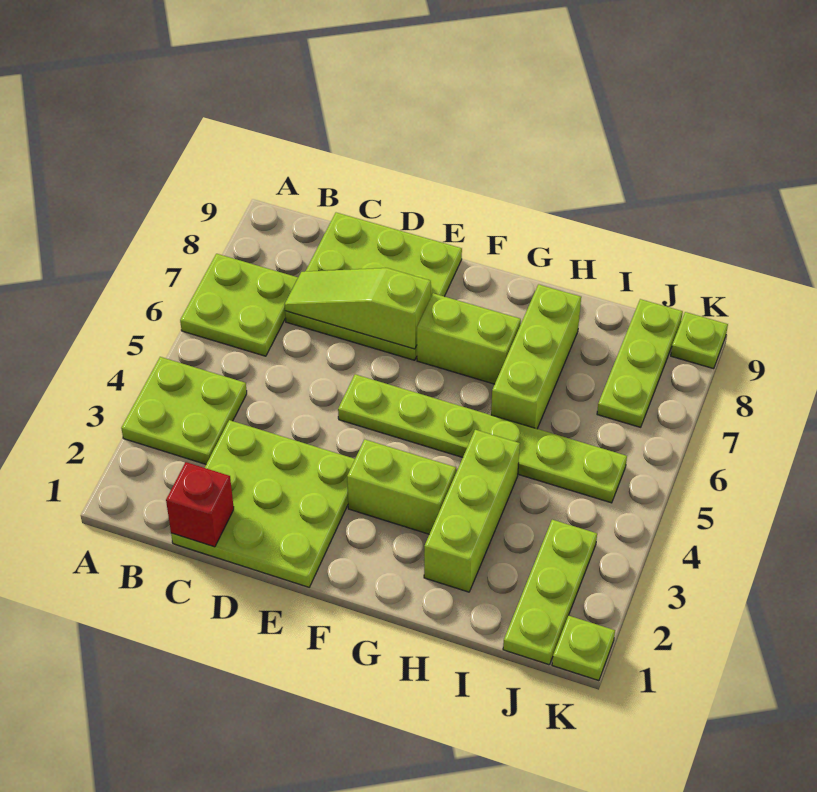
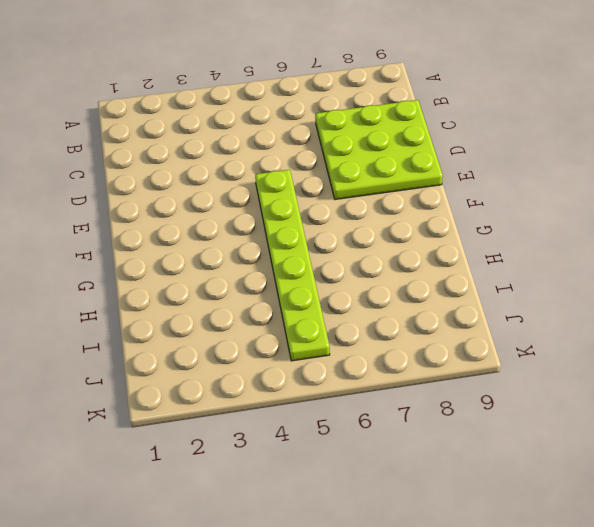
none -> lime plate A3:B4 level 1
none -> lime plate A6:B7 level 1
none -> lime plate C1:E3 level 1

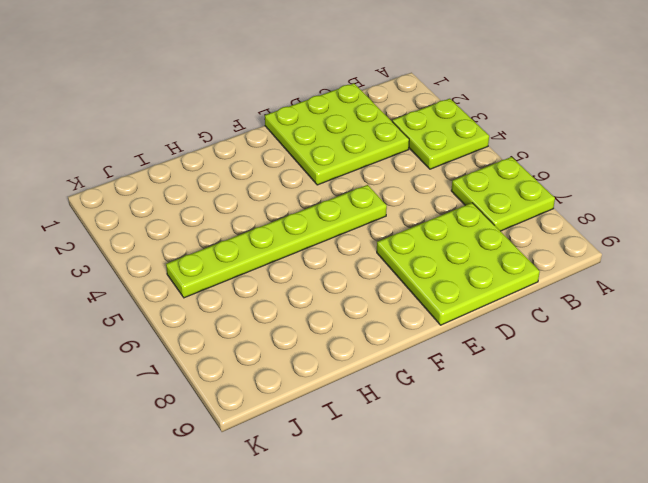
none -> lime brick F3:G3 level 1
none -> lime brick F7:G7 level 1
none -> lime brick H2:H4 level 1

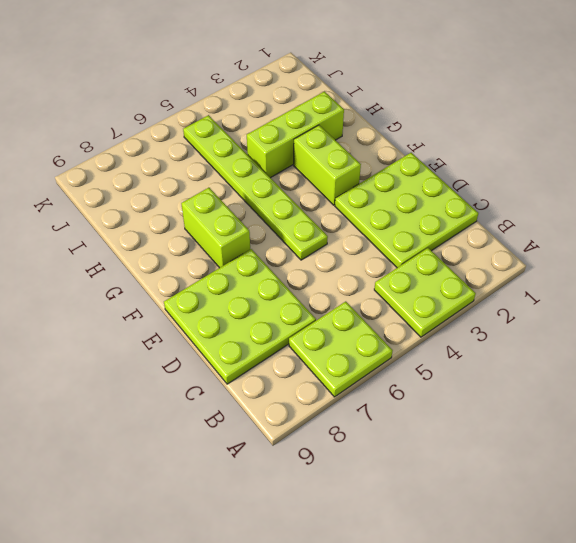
none -> lime brick H6:H8 level 1
none -> lime plate J1:J3 level 1
none -> lime plate J7:J9 level 1

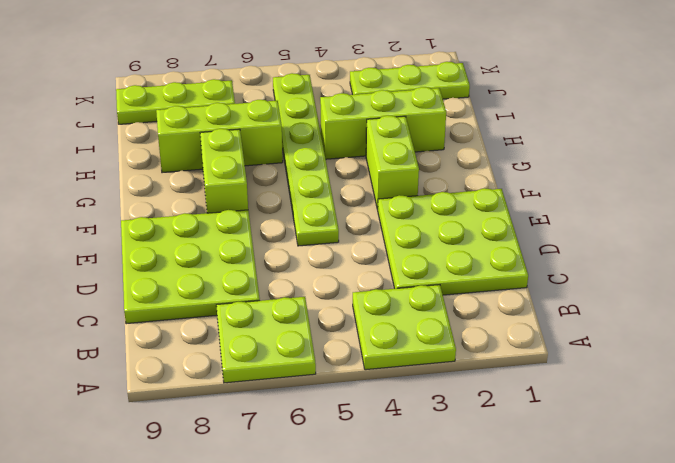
none -> lime plate K1 level 1
none -> lime plate K9 level 1
none -> red brick C1 level 2

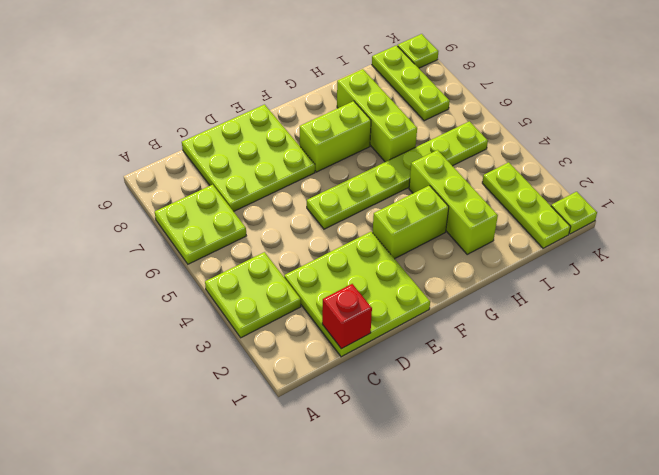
none -> lime slope C7:E7 level 2 top E

